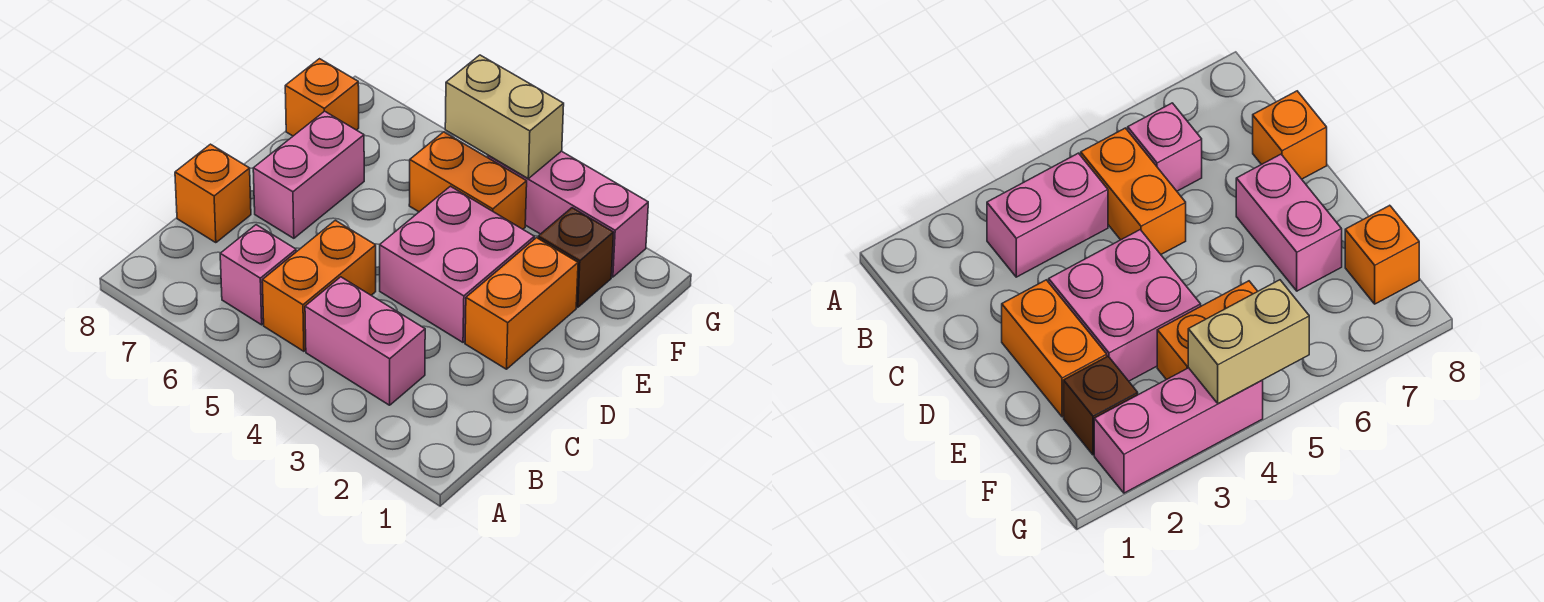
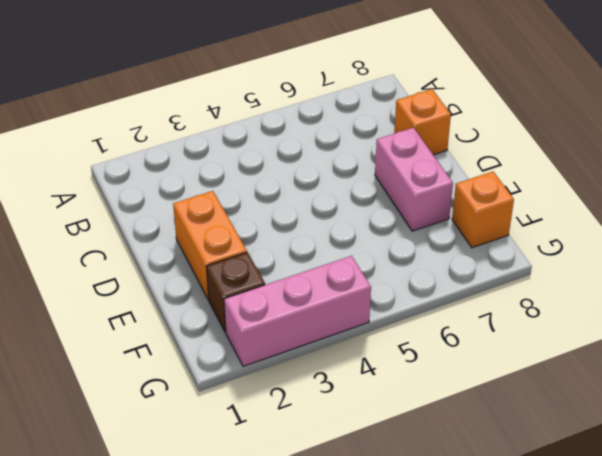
none -> pink brick B3:B4 level 1
none -> orange brick B5:C5 level 1
none -> pink brick B6 level 1

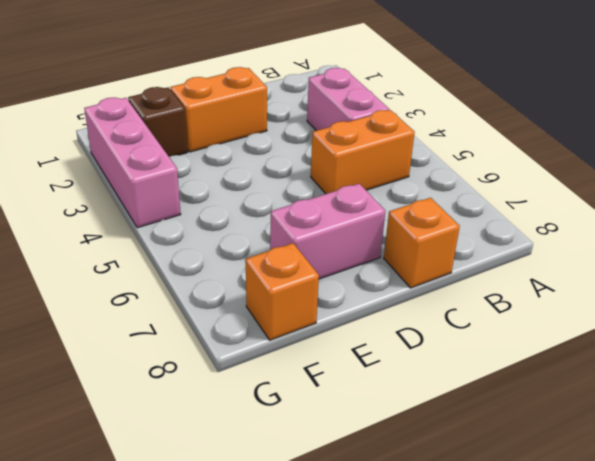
none -> pink brick B6 level 1
none -> pink brick D3:E4 level 1
none -> orange brick F4:F5 level 1

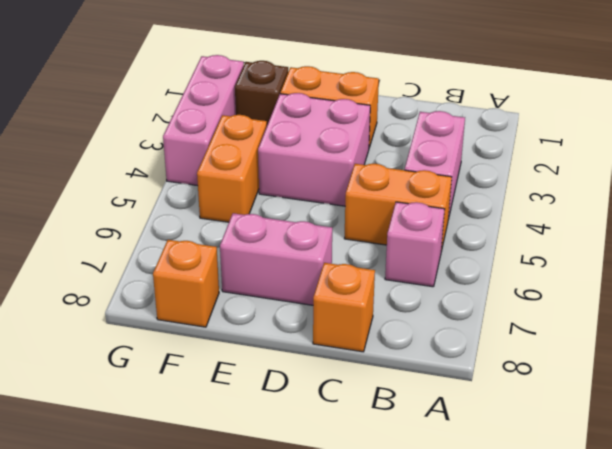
none -> tan brick G4:G5 level 2

